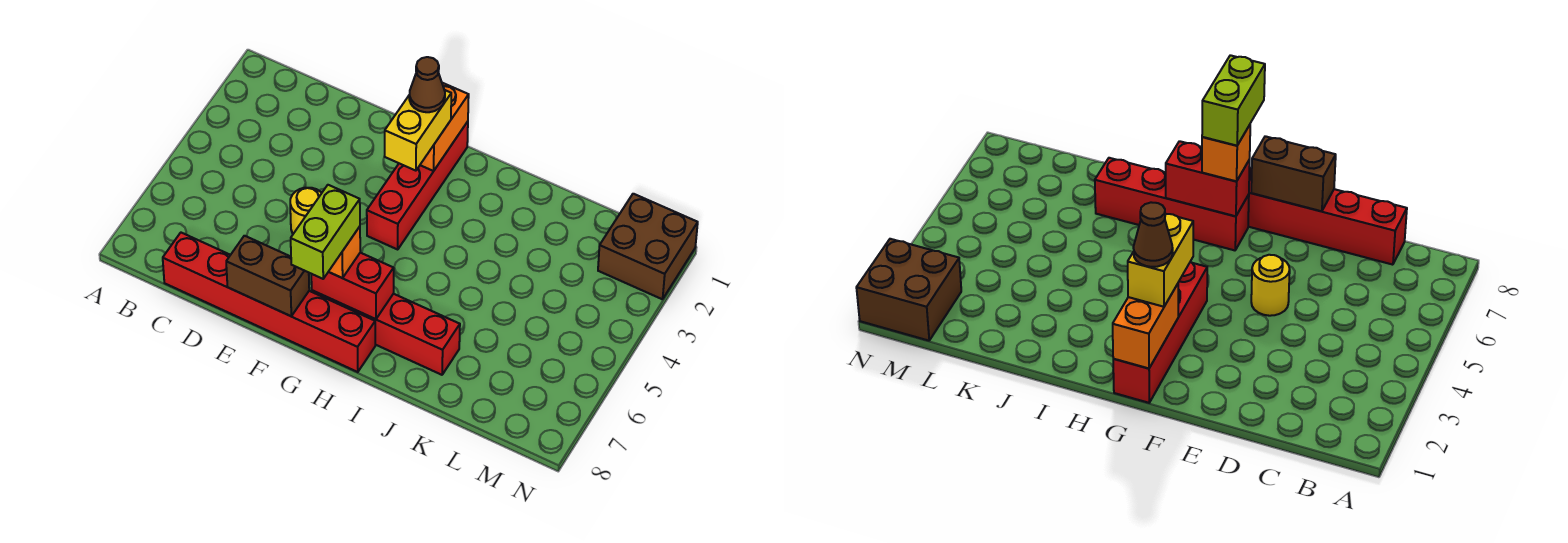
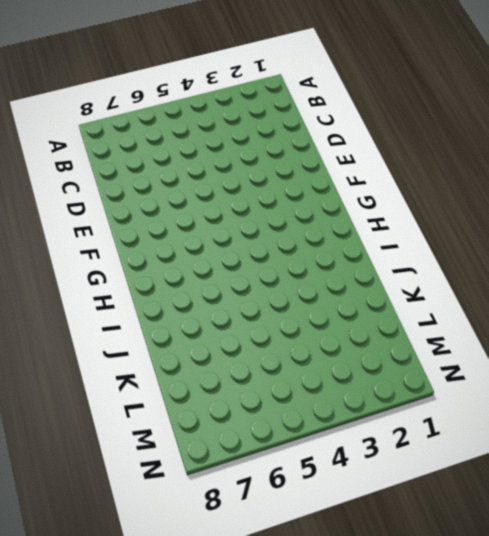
none -> red brick C8:H8 level 1
none -> yellow round brick E5 level 1
none -> red brick G1:G4 level 1

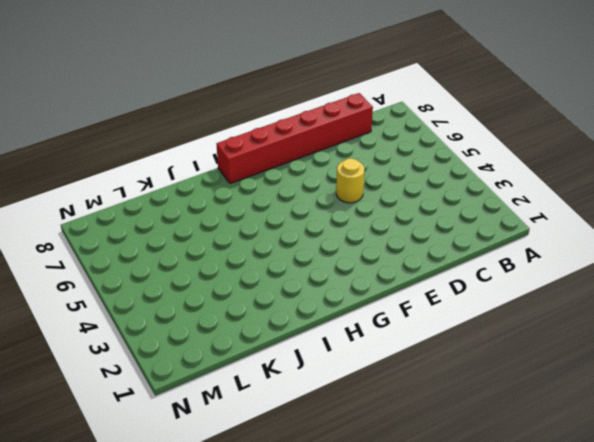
none -> red brick G1:G4 level 1
none -> red brick G7:J7 level 1
none -> brown brick M1:N2 level 1

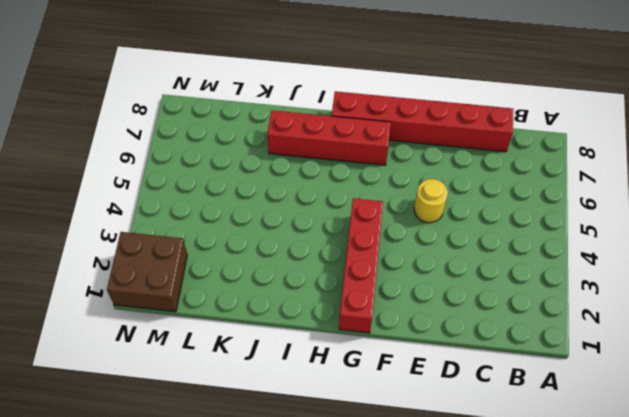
none -> brown brick E8:F8 level 2
none -> orange brick G1:G2 level 2
none -> red brick G7:H7 level 2

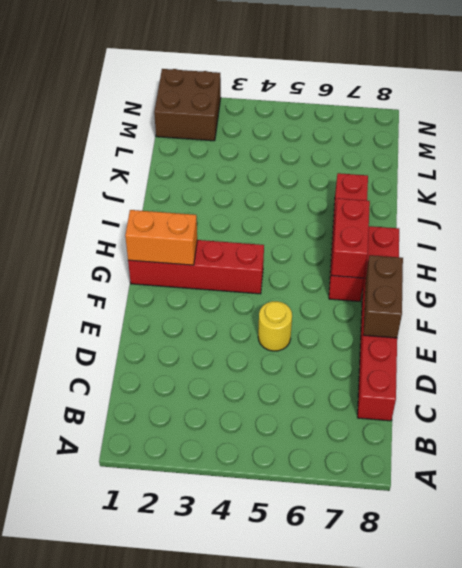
none -> yellow brick G2:G3 level 3
none -> orange brick G7 level 3
none -> brown cone G2 level 4

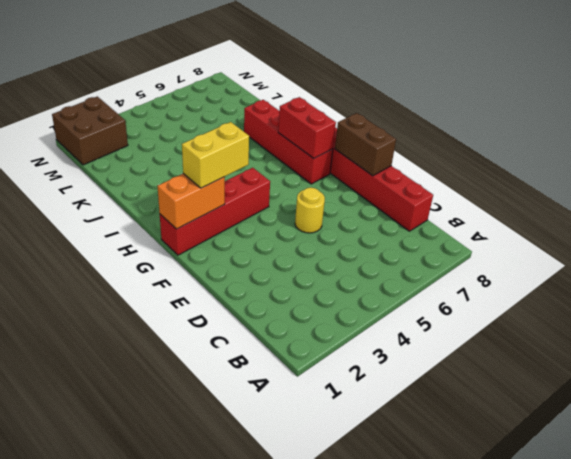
none -> orange brick G7 level 3
none -> brown cone G2 level 4
none -> lime brick G7:G8 level 4

